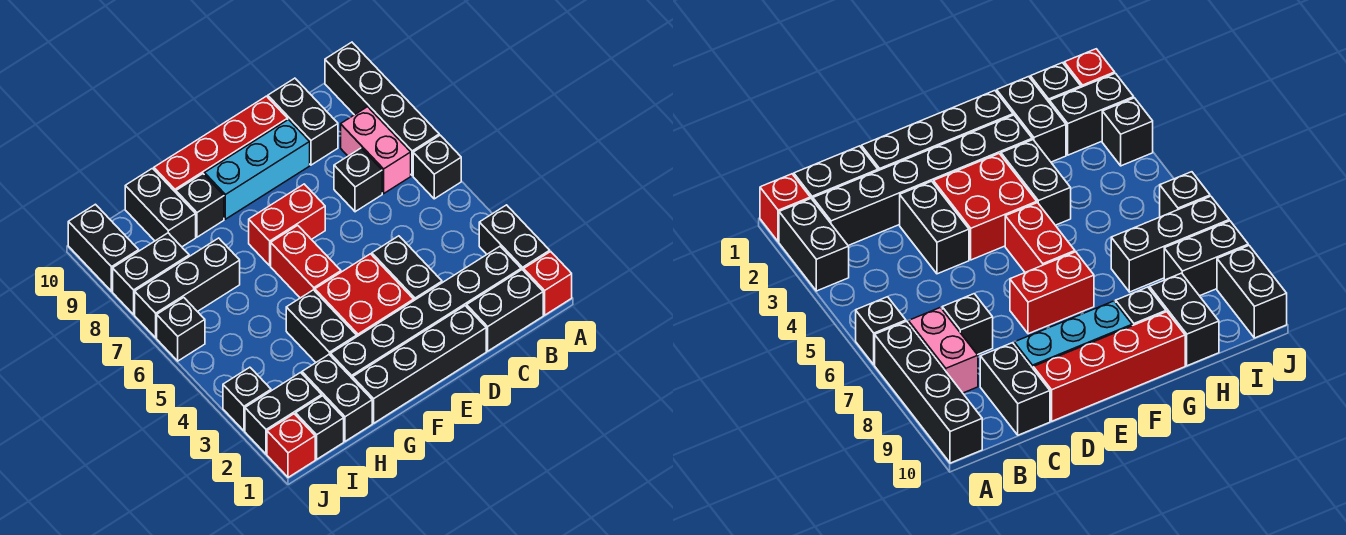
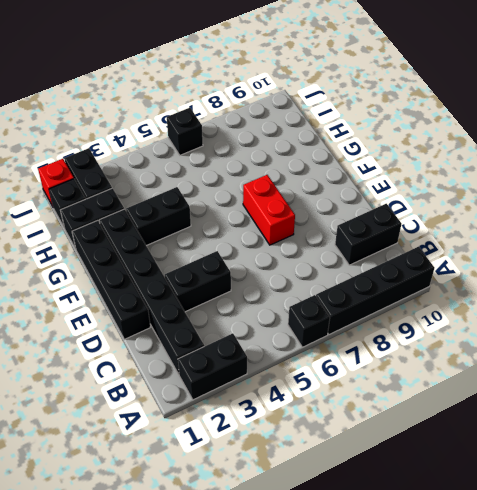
none -> red brick A1 level 1
none -> black brick B1:C1 level 1
none -> pink brick B7:B8 level 1

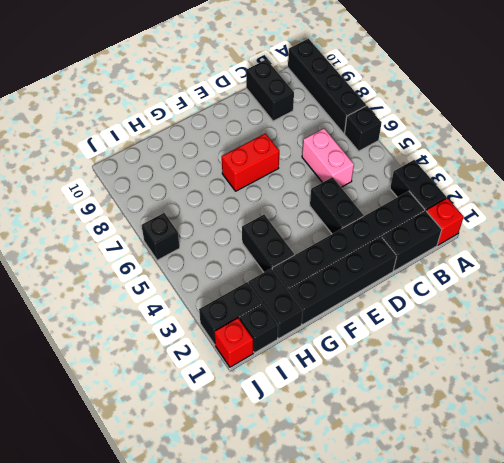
pink brick C5:C6 level 1 -> pink brick B7:B8 level 1
none -> black brick C7 level 1
none -> cyan brick D9:F9 level 1
none -> red brick D10:G10 level 1

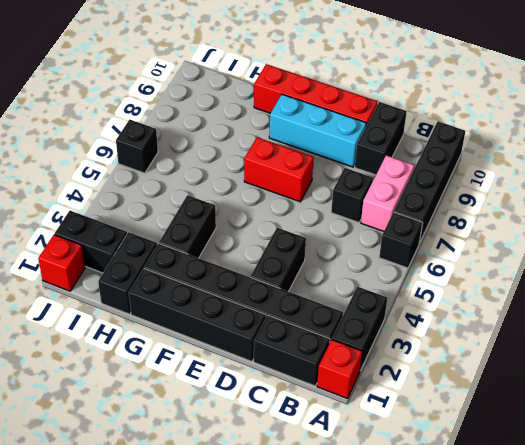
none -> red brick E3:F4 level 1
none -> red brick F5:F6 level 1
none -> black brick G9 level 1

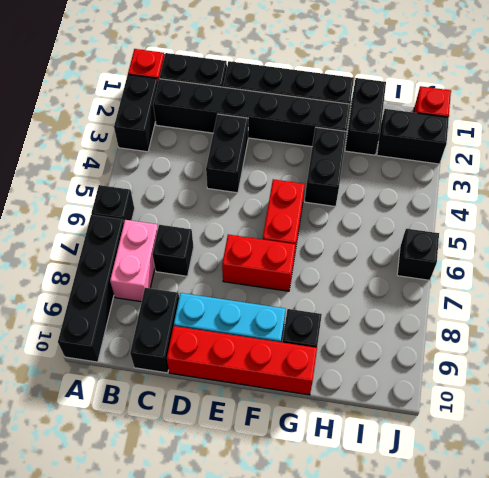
none -> red brick E3:F4 level 1
none -> black brick H7:J7 level 1
none -> black brick H9:H10 level 1

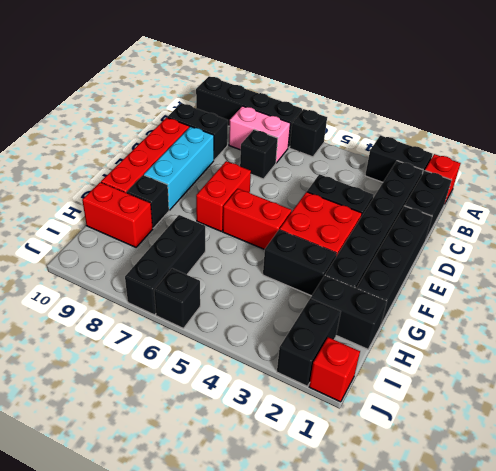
red brick H9:H10 level 1 -> black brick H9:H10 level 1
none -> black brick I1 level 1
none -> black brick I8:J8 level 1
none -> black brick J3 level 1

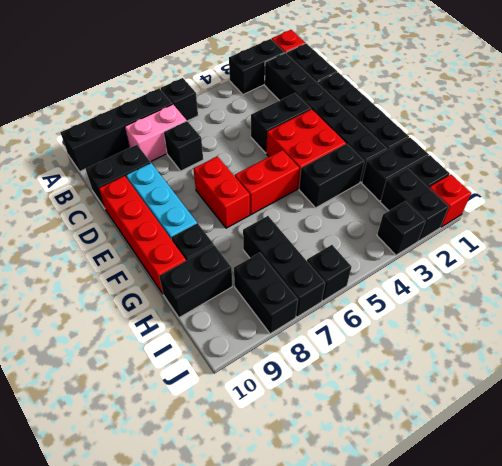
none -> black brick J9:J10 level 1

